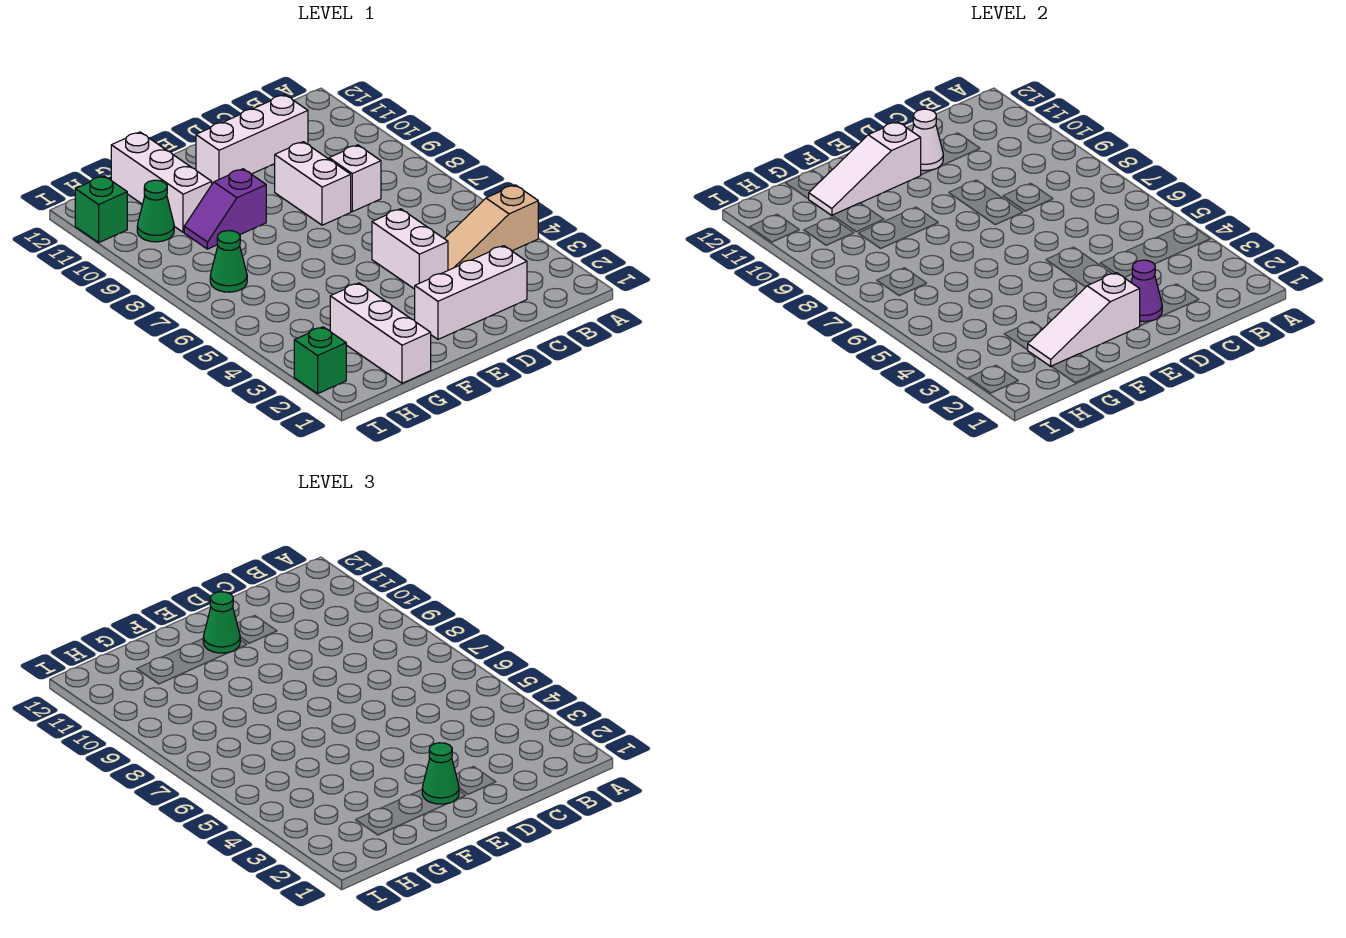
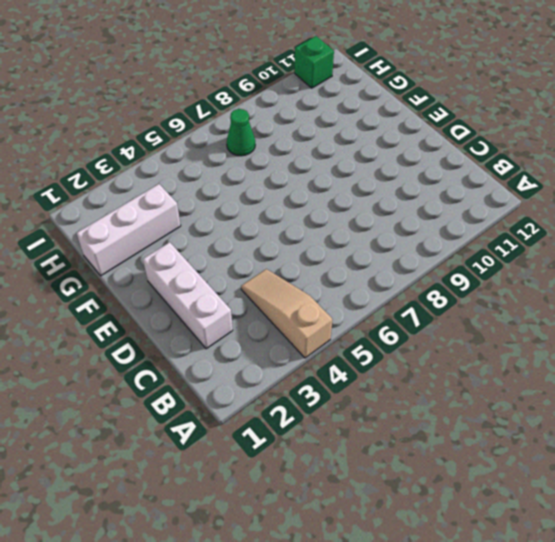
none -> white brick C8 level 1
none -> white brick C11:E11 level 1
none -> white brick D4:D5 level 1

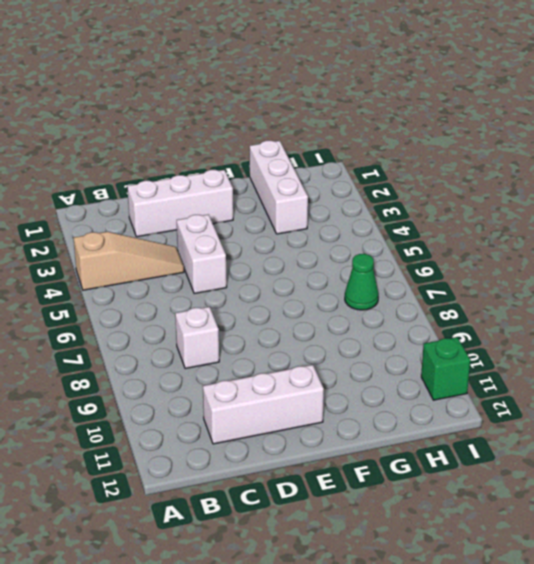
none -> white brick D8:D9 level 1
none -> purple slope F9:G9 level 1 top F
none -> white brick G10:G12 level 1

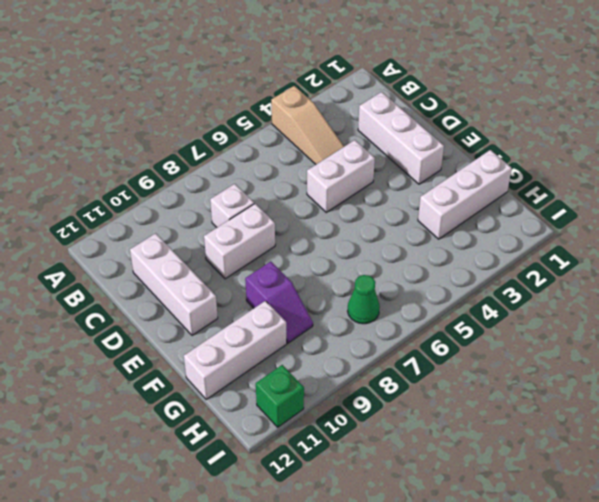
none -> green cone H10 level 1
none -> green brick I2 level 1
none -> purple cone D2 level 2

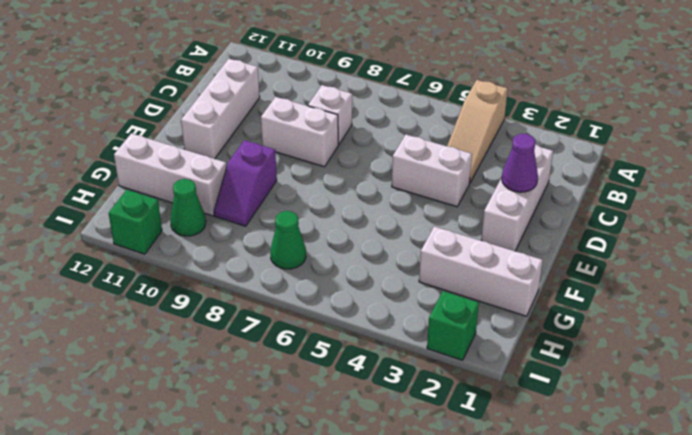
none -> white cone D11 level 2
none -> white slope E2:G2 level 2 top E
none -> white slope E11:G11 level 2 top E

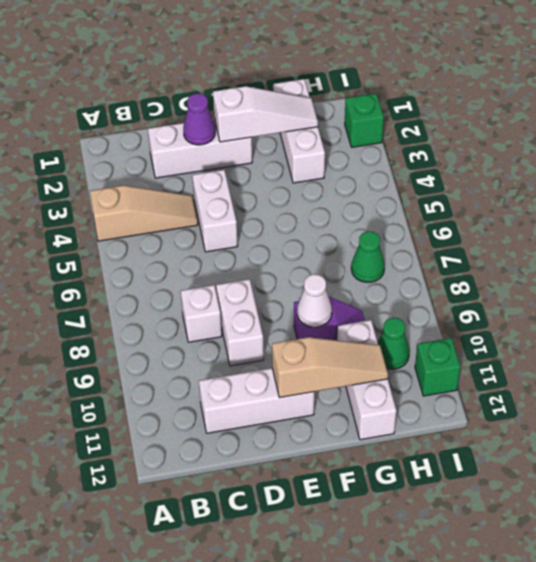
tan slope E11:G11 level 2 top E -> white slope E11:G11 level 2 top E
white cone F9 level 2 -> white cone D11 level 2
none -> green cone E2 level 3
none -> green cone E11 level 3

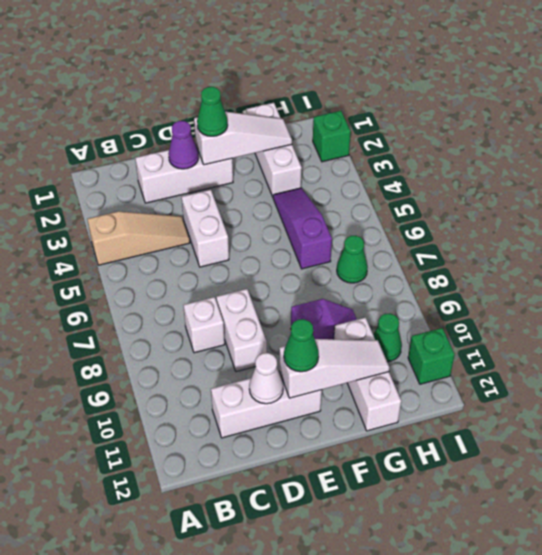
purple slope G4:G6 level 1 top 6 -> none

